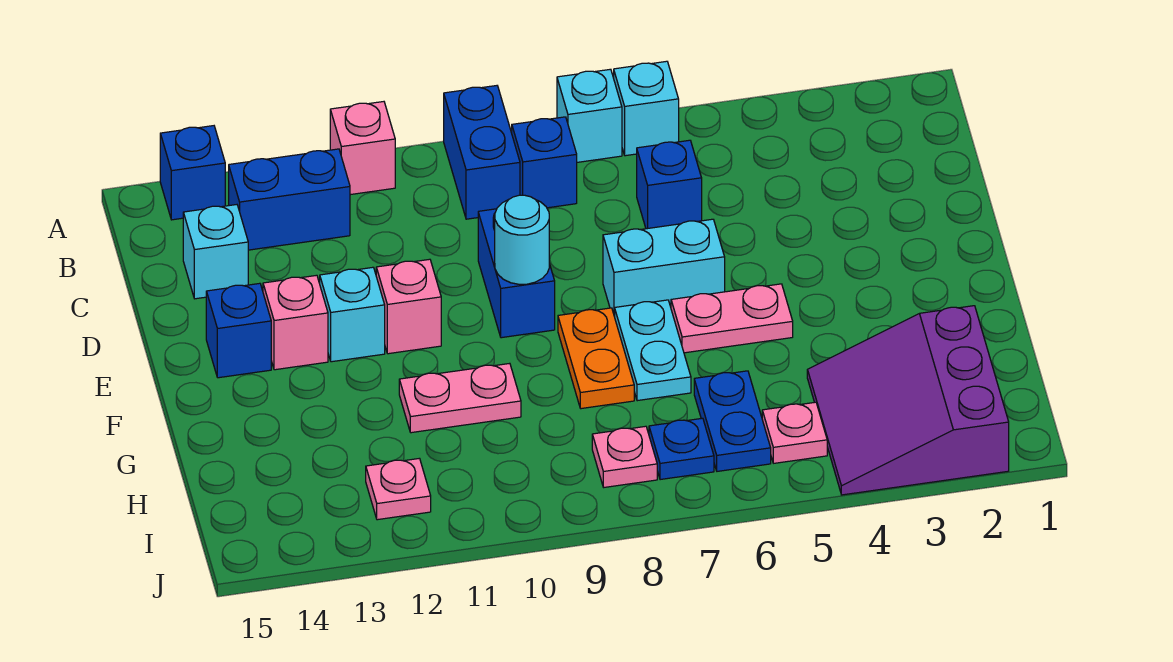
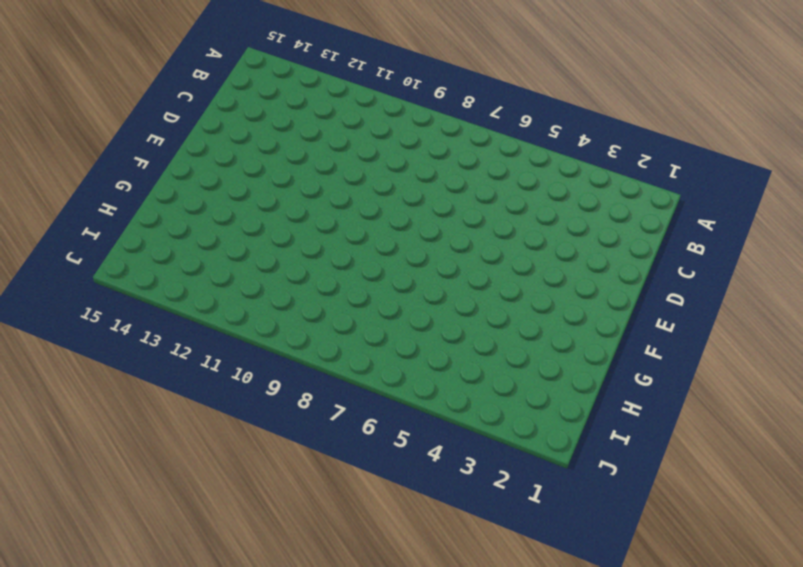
none -> cyan brick A6 level 1
none -> cyan brick A7 level 1
none -> blue brick A9:B9 level 1

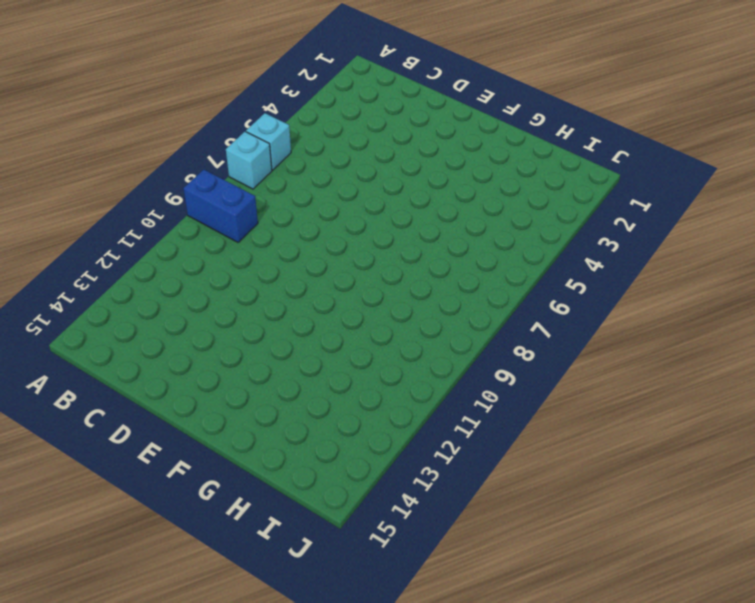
none -> pink brick A11 level 1
none -> blue brick A14 level 1
none -> blue brick B8 level 1

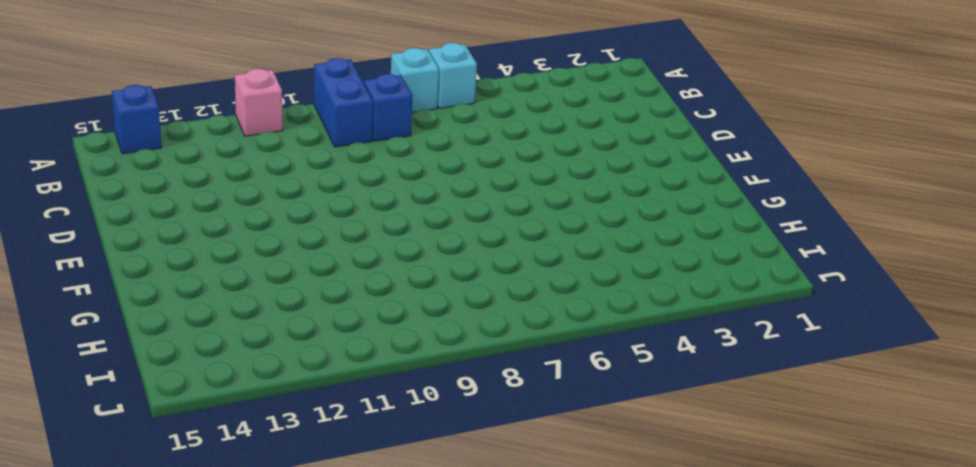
none -> blue brick B12:B13 level 1
none -> blue brick C6 level 1
none -> cyan brick C14 level 1

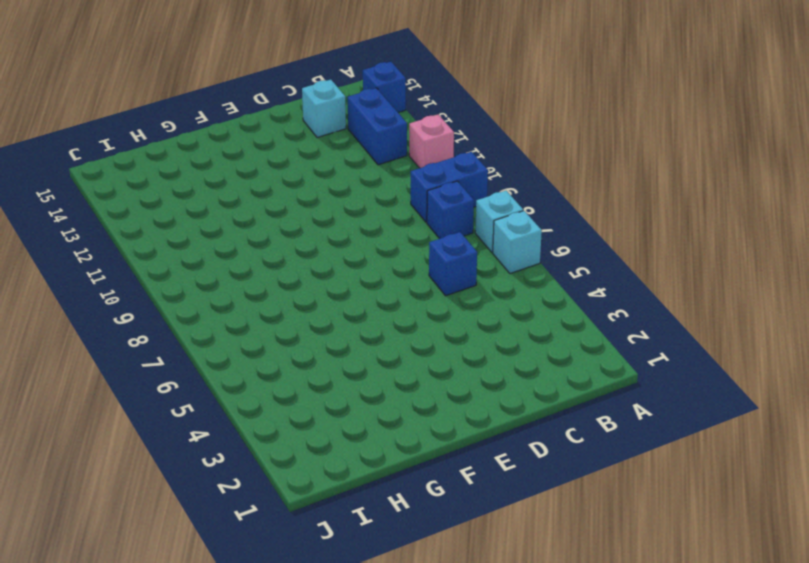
none -> blue brick D9:E9 level 1
none -> cyan brick E6:E7 level 1
none -> pink brick E11 level 1

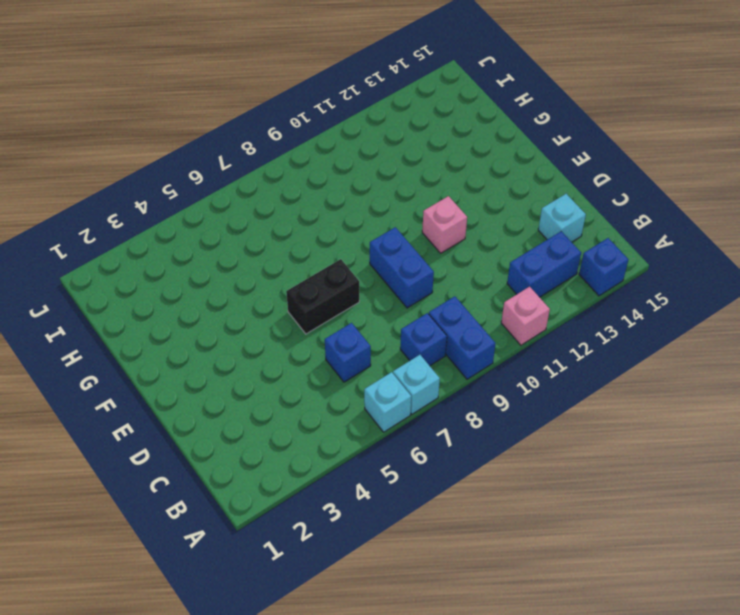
black brick E6:E7 level 1 -> cyan brick E6:E7 level 1
none -> cyan brick E12 level 1
none -> pink brick E13 level 1
none -> blue brick E14 level 1

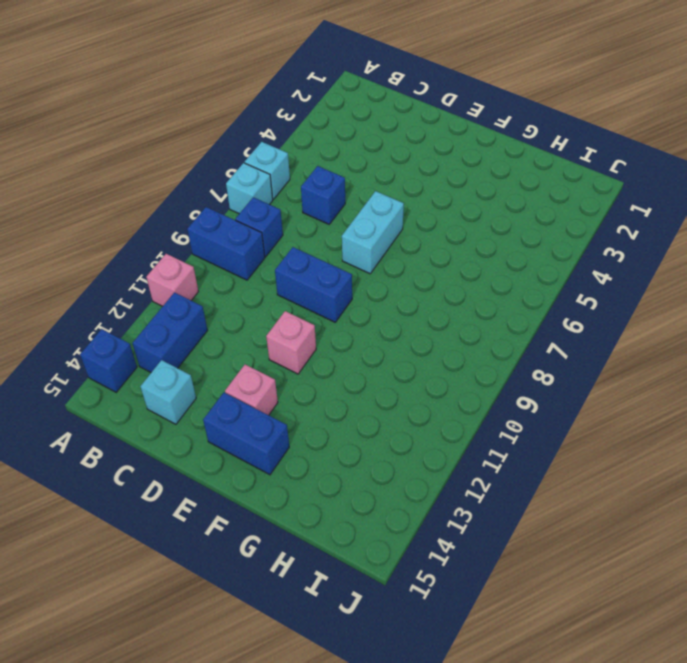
blue brick E14:F14 level 1 -> blue brick E14 level 1
none -> cyan brick E12 level 1
none -> pink plate F5:F6 level 1
none -> cyan plate F7:G7 level 1

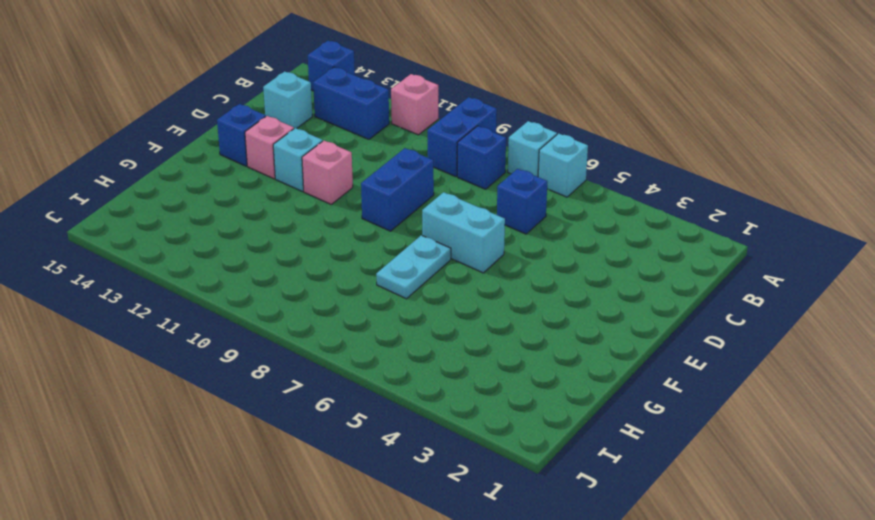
none -> pink plate F5:F6 level 1
none -> orange plate F8:G8 level 1
none -> pink plate G10:G11 level 1

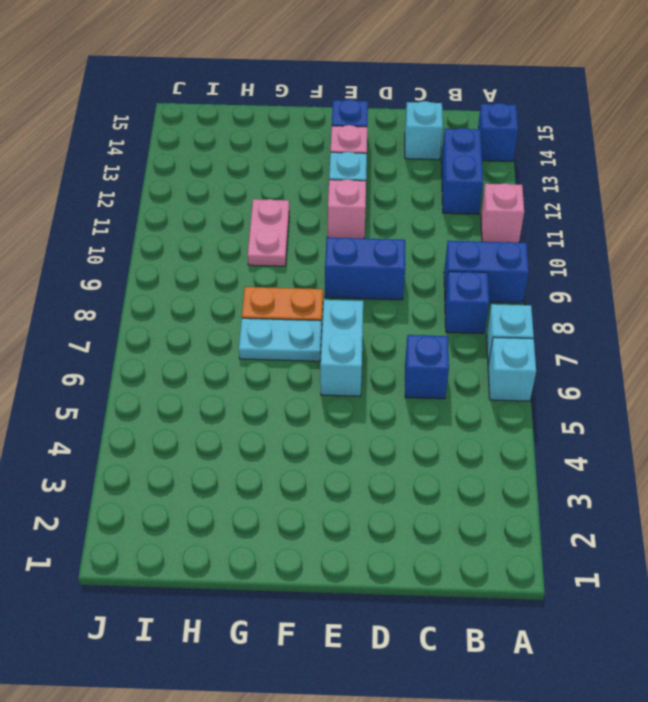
none -> pink plate F5:F6 level 1
none -> purple slope H2:J4 level 1 top 2
none -> blue plate H6:I6 level 1

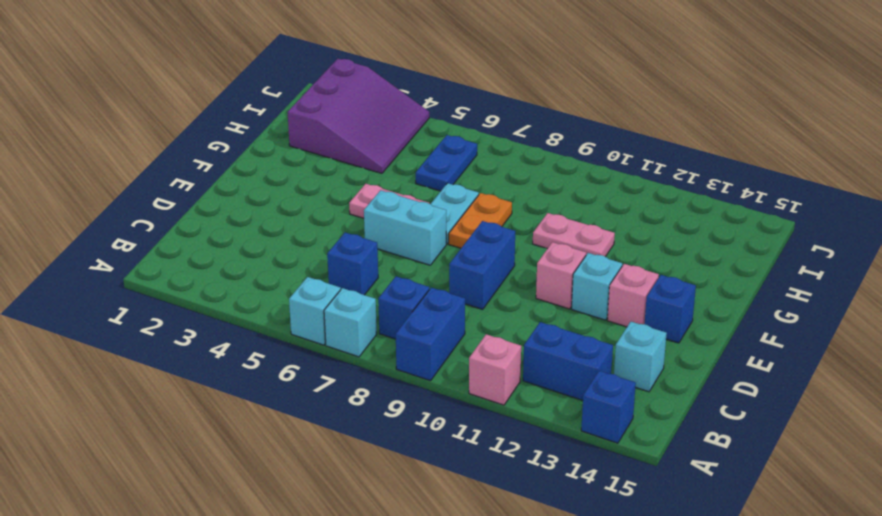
none -> pink plate I5 level 1
none -> blue plate I7 level 1
none -> pink plate I8 level 1

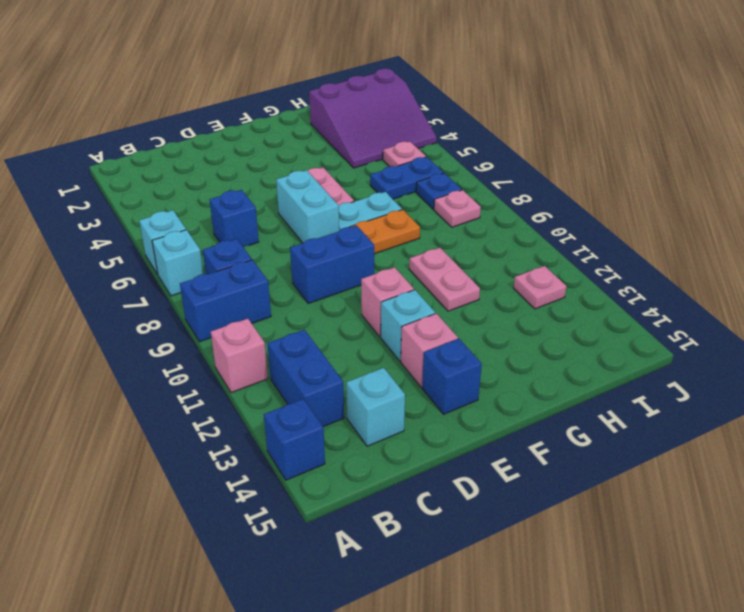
none -> cyan round brick E9 level 2

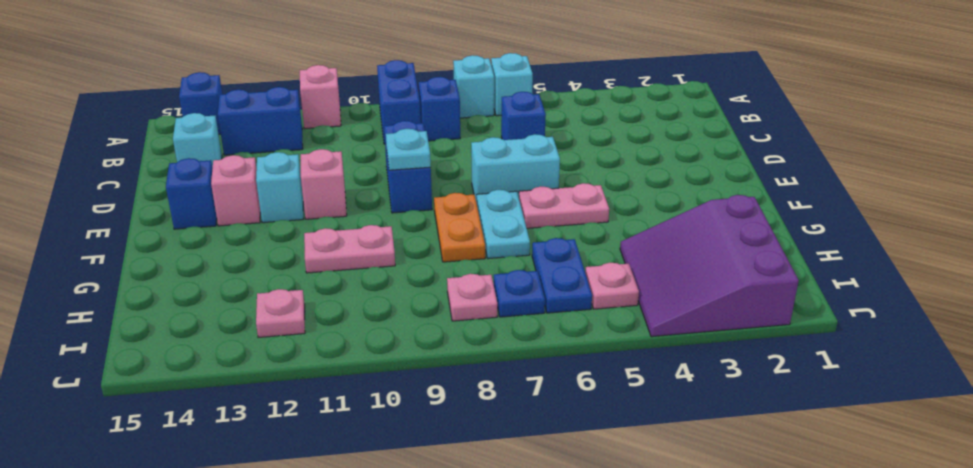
cyan plate E9 level 2 -> cyan round brick E9 level 2

